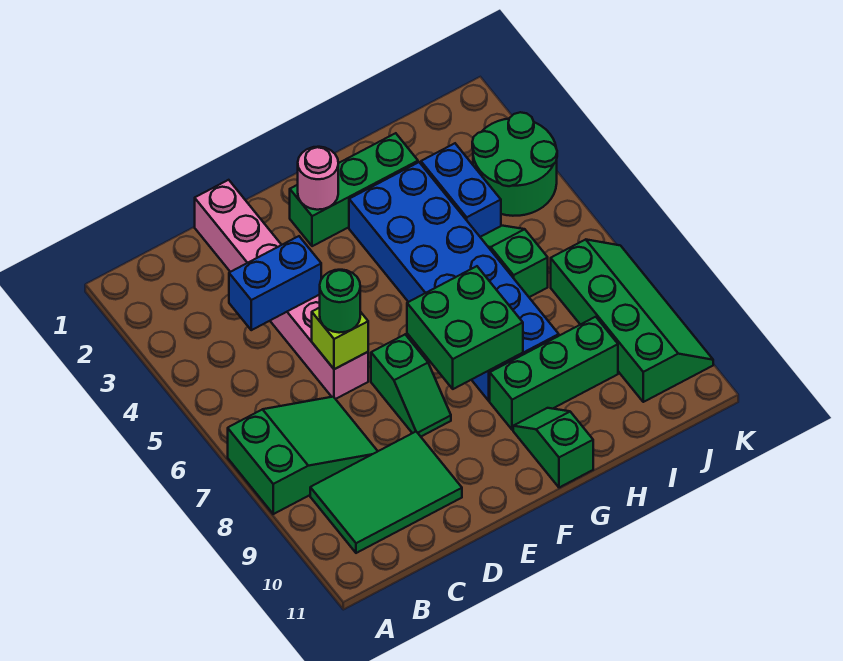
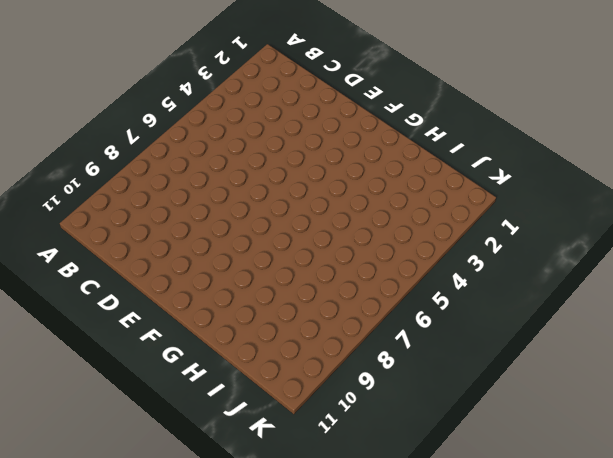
none -> green slope A7:C8 level 1 top A
none -> green tile B9:D10 level 1
none -> pink brick D1:D6 level 1

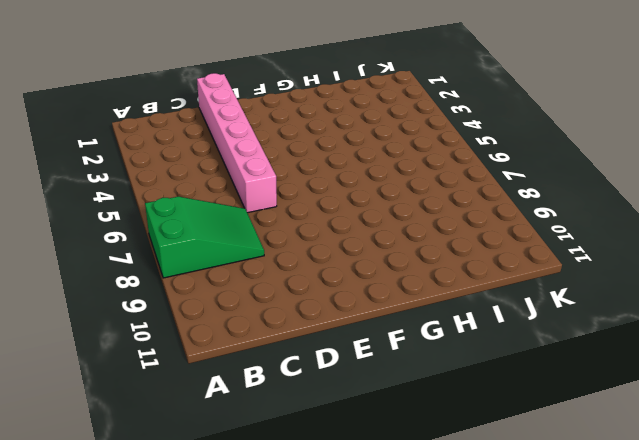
none -> green tile B9:D10 level 1
none -> green slope E7:E8 level 1 top 7
none -> green brick F2:H2 level 1

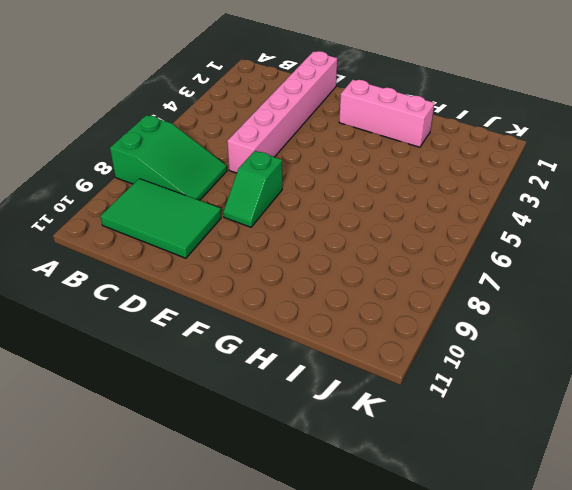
pink brick F2:H2 level 1 -> green brick F2:H2 level 1
none -> blue brick G3:H8 level 1
none -> green brick G9:I9 level 1
none -> green slope G10:G11 level 1 top 11

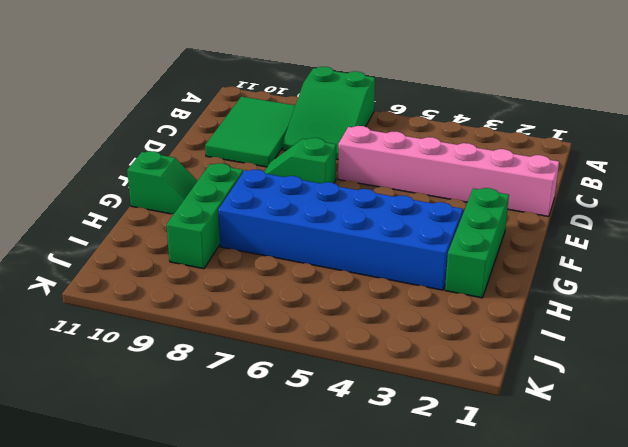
none -> blue brick I3:I4 level 1
none -> green slope I5:I6 level 1 top 6
none -> green round brick J3:K4 level 1

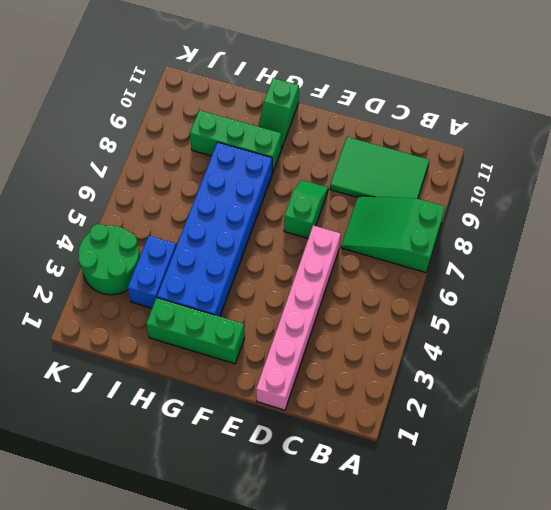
none -> green slope I5:I6 level 1 top 6
none -> green slope J7:K10 level 1 top J
none -> blue brick C4:D4 level 2

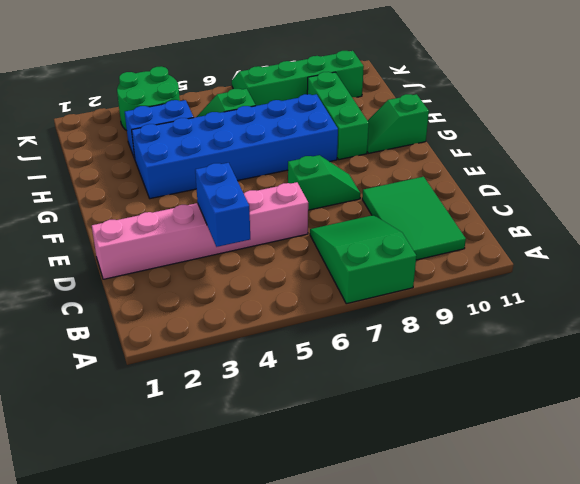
none -> green brick F2:H2 level 1
none -> lime brick D6 level 2
none -> pink round brick F2 level 2

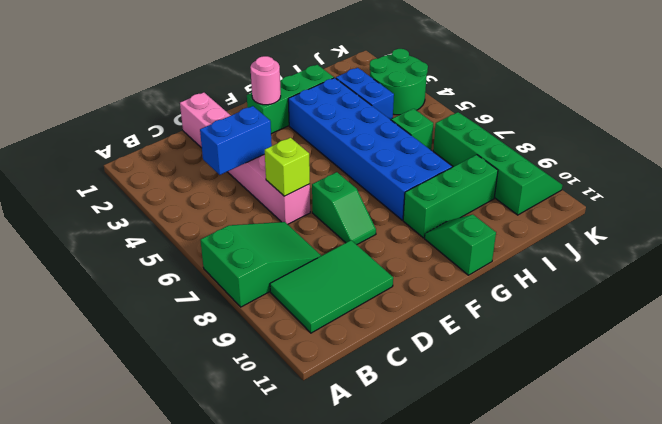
none -> green brick F7:G8 level 2
none -> green round brick D6 level 3

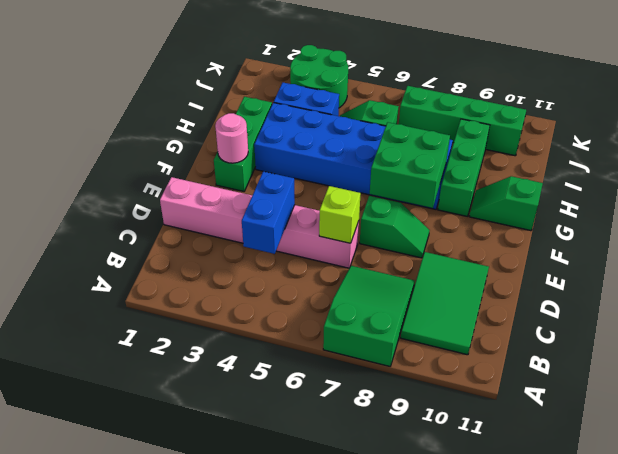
none -> green round brick D6 level 3

